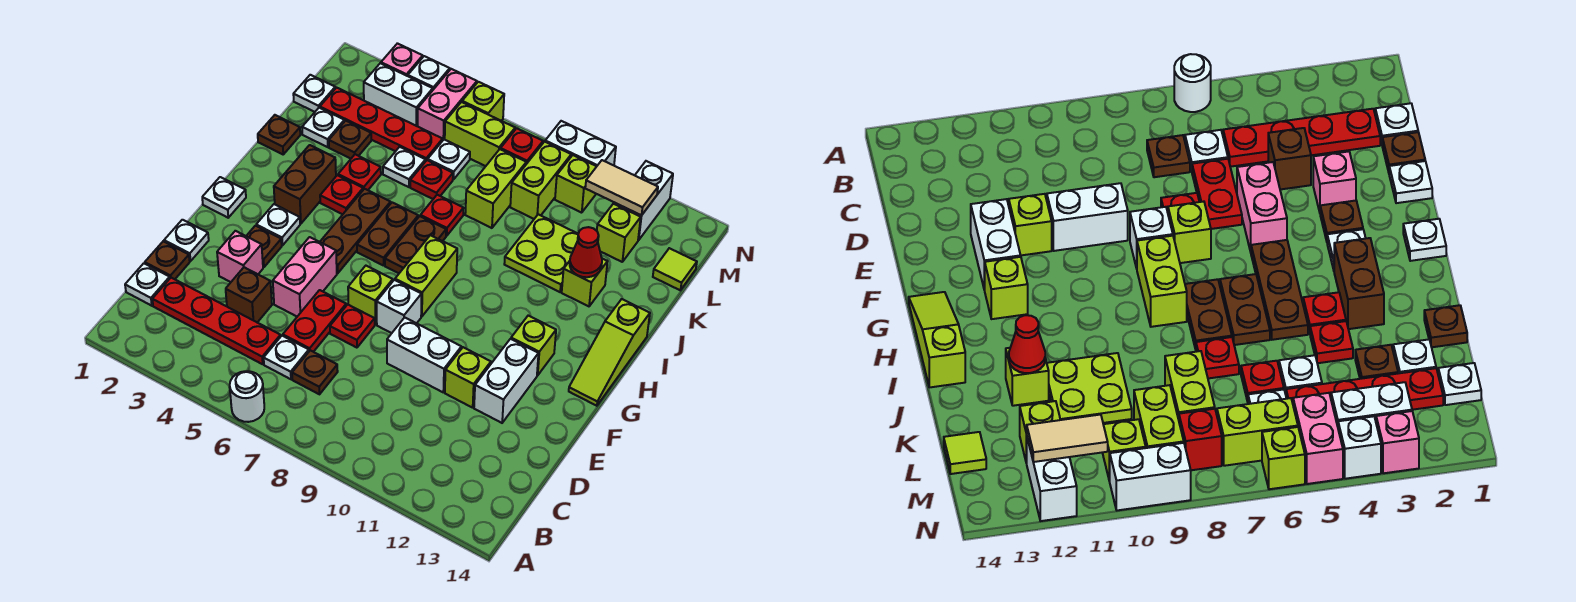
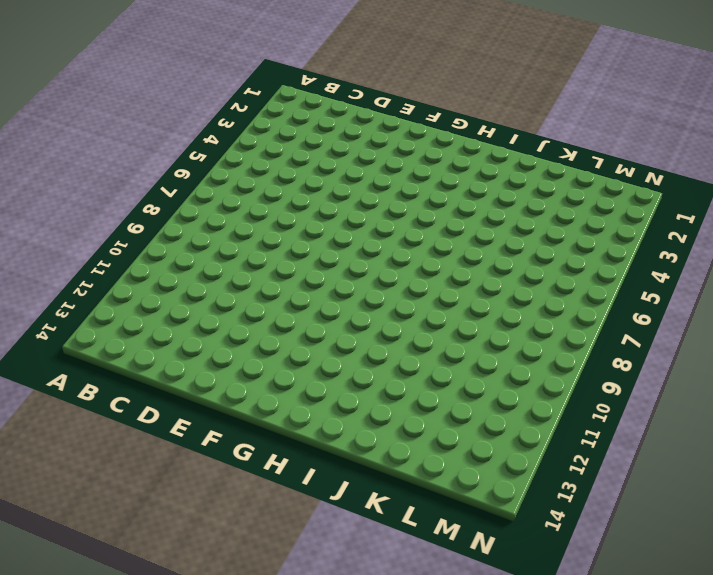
none -> white round brick A6 level 1
none -> white plate C1 level 1
none -> red plate C2:C5 level 1
none -> white plate C6 level 1

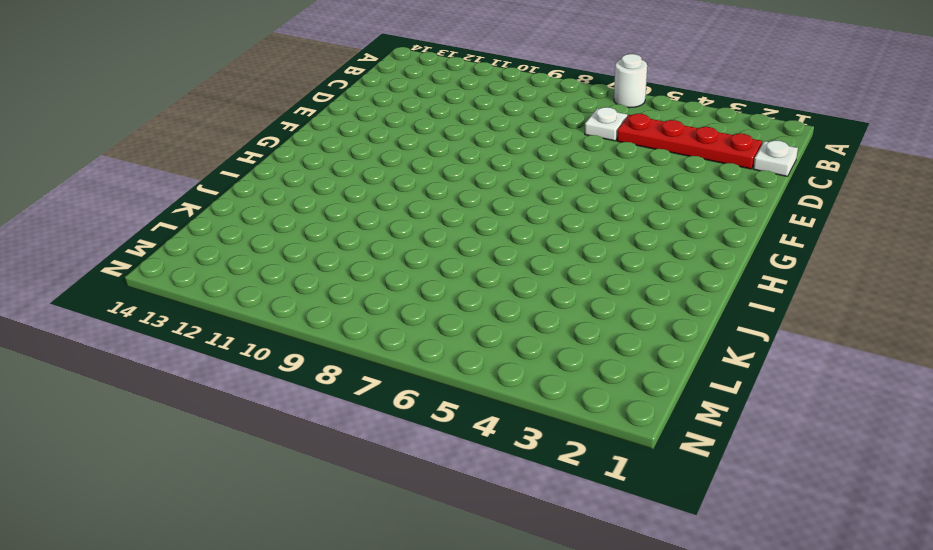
none -> brown plate C7 level 1
none -> brown plate D1 level 1
none -> brown brick D4 level 1
none -> red plate D6:E6 level 1

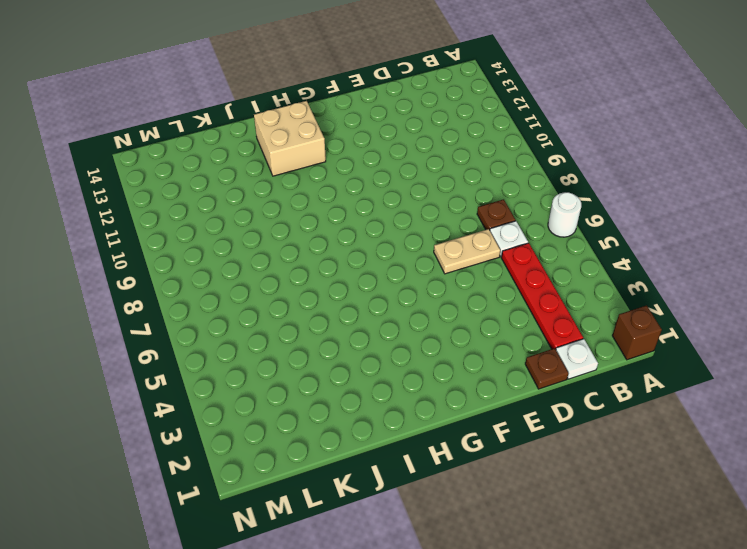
brown brick A1 level 1 -> brown brick D4 level 1
tan plate D6:E6 level 1 -> red plate D6:E6 level 1
tan brick H12:I13 level 1 -> none
none -> white plate E1 level 1
none -> pink brick E3 level 1
none -> pink brick E5:F5 level 1
none -> red plate E7 level 1

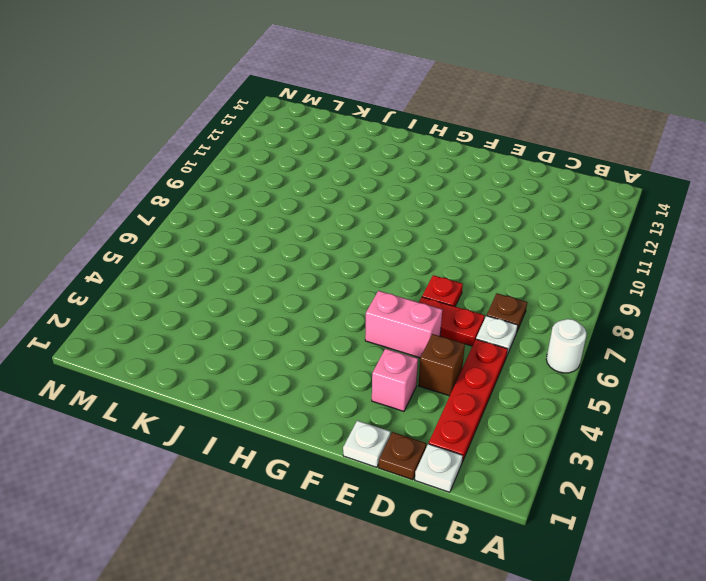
none -> white brick E9:E10 level 1
none -> lime brick E11 level 1
none -> white brick E12:F12 level 1
none -> brown plate F3 level 1

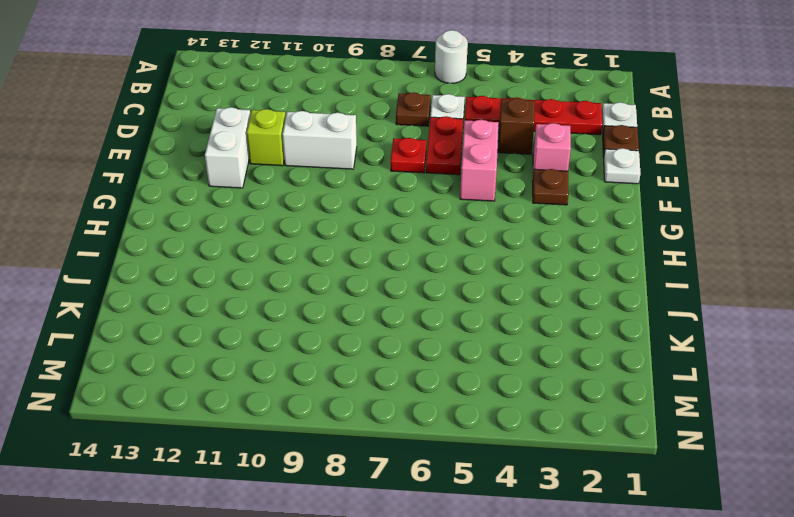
none -> lime brick F7 level 1
none -> white brick F8 level 1
none -> white plate G1 level 1
none -> white plate G3 level 1

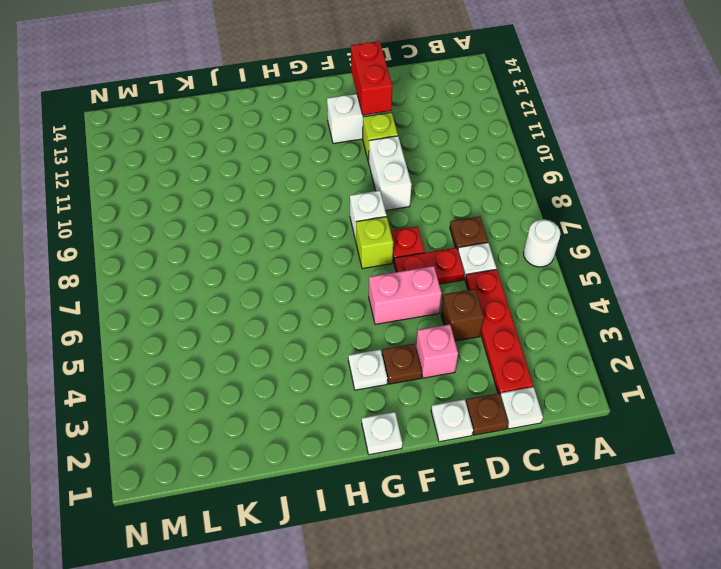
red brick E12:E13 level 2 -> none
none -> brown plate G5:I5 level 1
none -> lime brick G8:H8 level 1
none -> lime brick G12 level 1
none -> lime slope G14:I14 level 1 top I

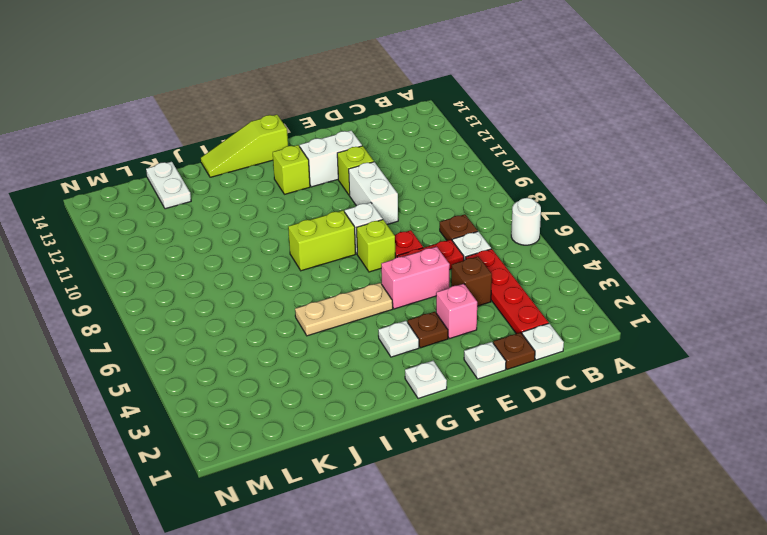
tan plate G5:I5 level 1 -> brown plate G5:I5 level 1
lime slope G14:I14 level 1 top G -> lime slope G14:I14 level 1 top I
white plate K13:K14 level 1 -> none
none -> brown brick H3:I3 level 1
none -> brown plate H6:I6 level 1
none -> brown plate H7:I7 level 1
none -> red plate I4 level 1

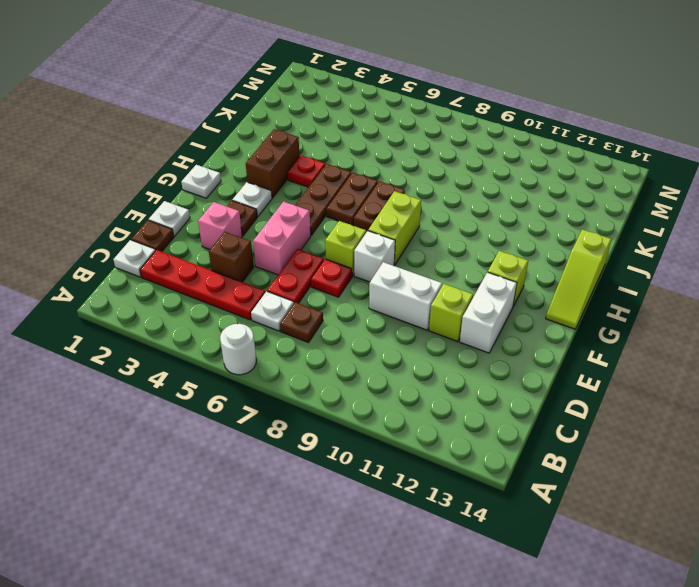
none -> brown plate J1 level 1
none -> red plate J4 level 1
none -> red plate J7 level 1
none -> lime plate J10:K11 level 1

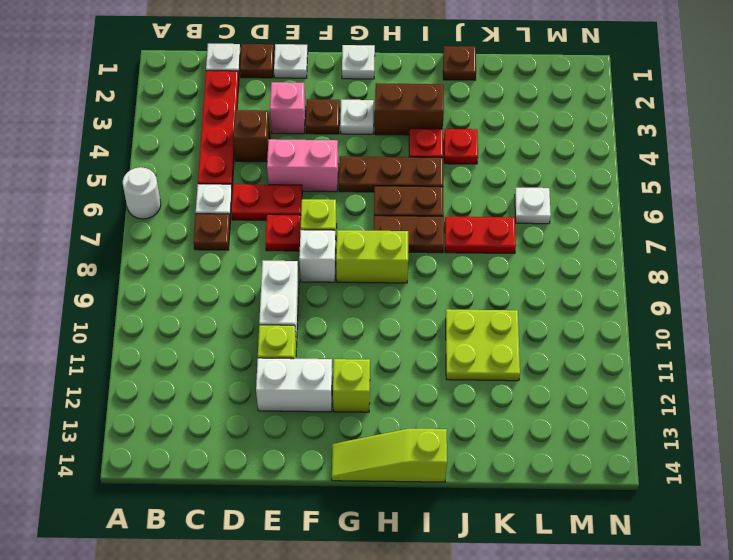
red plate J7:K7 level 1 -> red plate J7 level 1
none -> lime brick J12 level 1
none -> white plate K2 level 1
none -> brown plate K3 level 1
none -> white plate K5 level 1

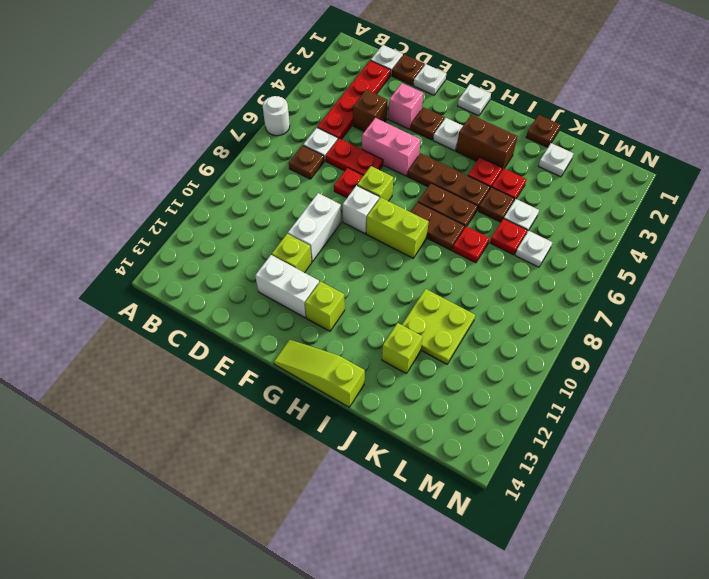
brown plate J5 level 1 -> brown plate K3 level 1
none -> lime brick K8:L8 level 1
none -> white plate L1 level 1
none -> red plate L2:L5 level 1
none -> lime brick L9:M9 level 1

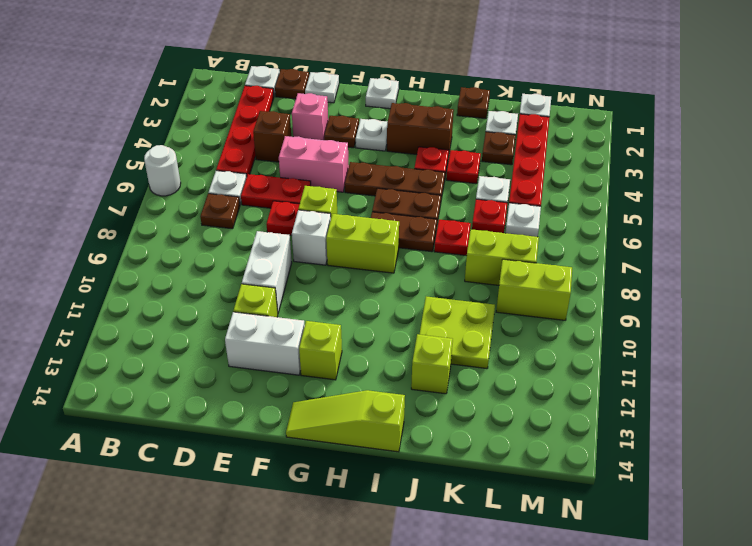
none -> lime brick L12 level 1
none -> lime tile L14 level 1
none -> white brick M3:M4 level 1
none -> pink brick M5:N5 level 1

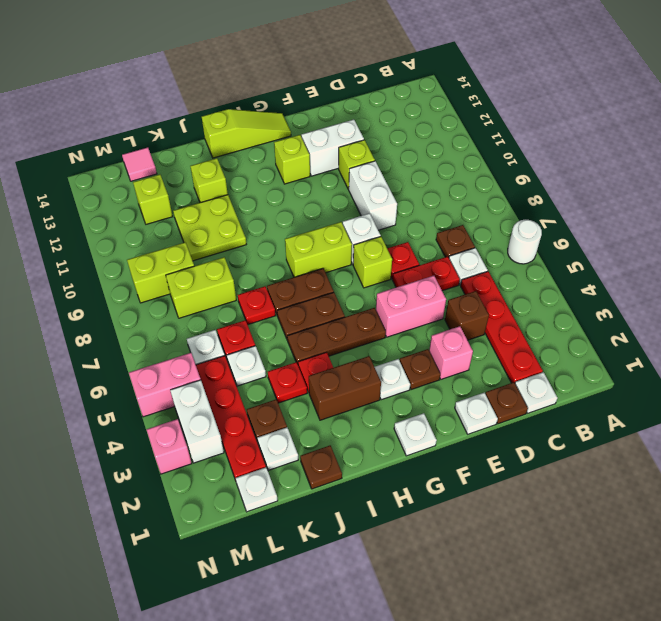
pink tile L14 level 1 -> lime tile L14 level 1
none -> lime brick M6:M7 level 1
none -> red brick M8 level 1
none -> lime brick M10 level 1
none -> white brick M12:N12 level 1

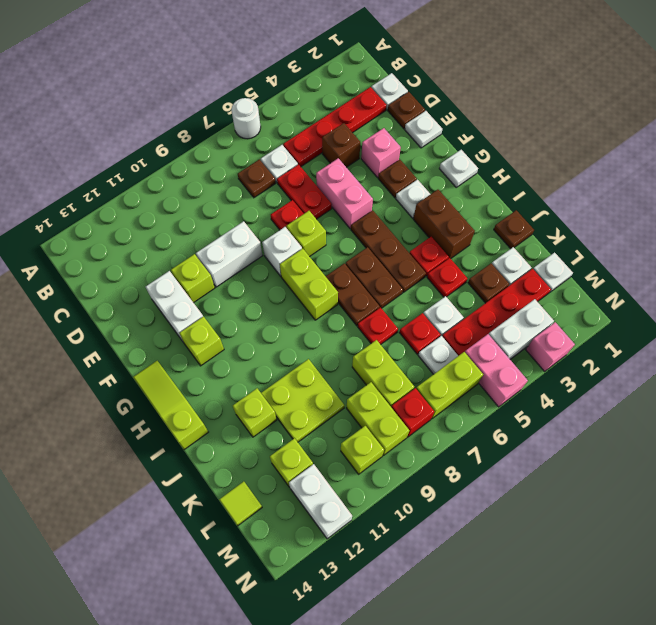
none -> white brick N4 level 1
none -> lime brick N6 level 1
none -> white brick N9:N10 level 1
none -> red cone J12 level 2

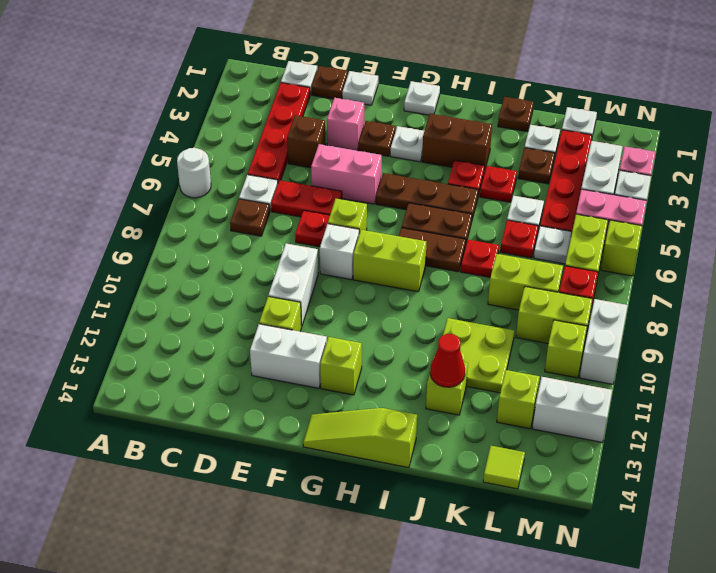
none -> tan tile M11:M12 level 2

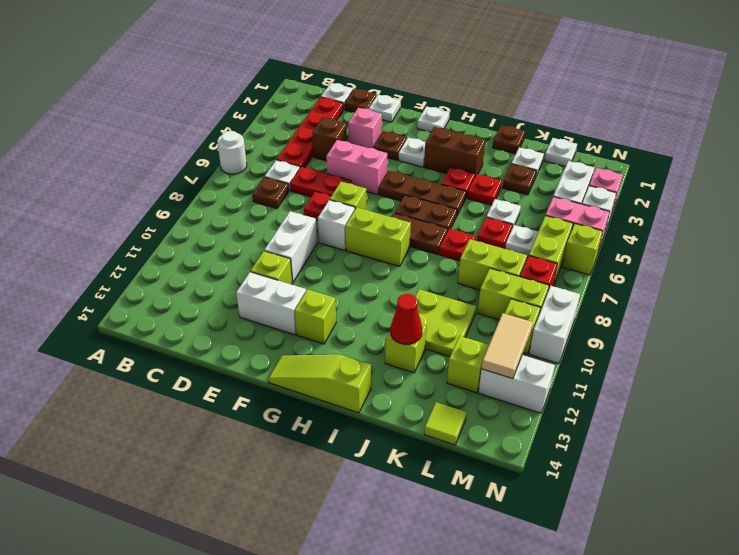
none -> red plate L2:L5 level 1

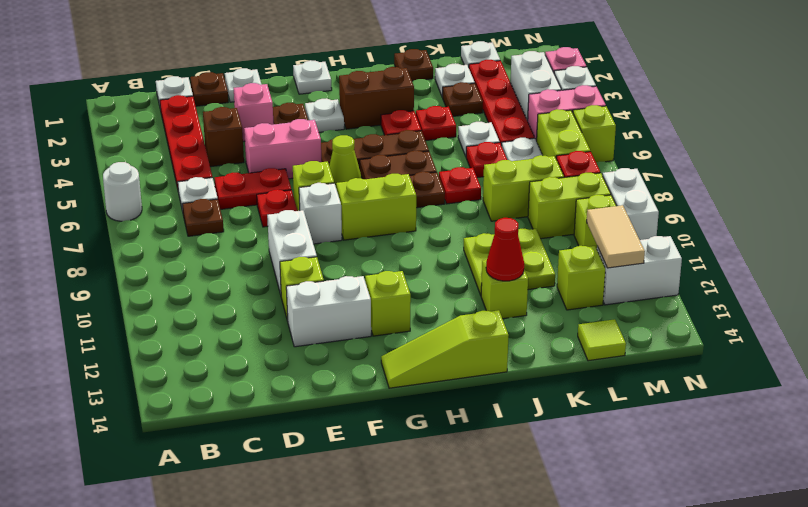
lime cone G6 level 1 -> none

